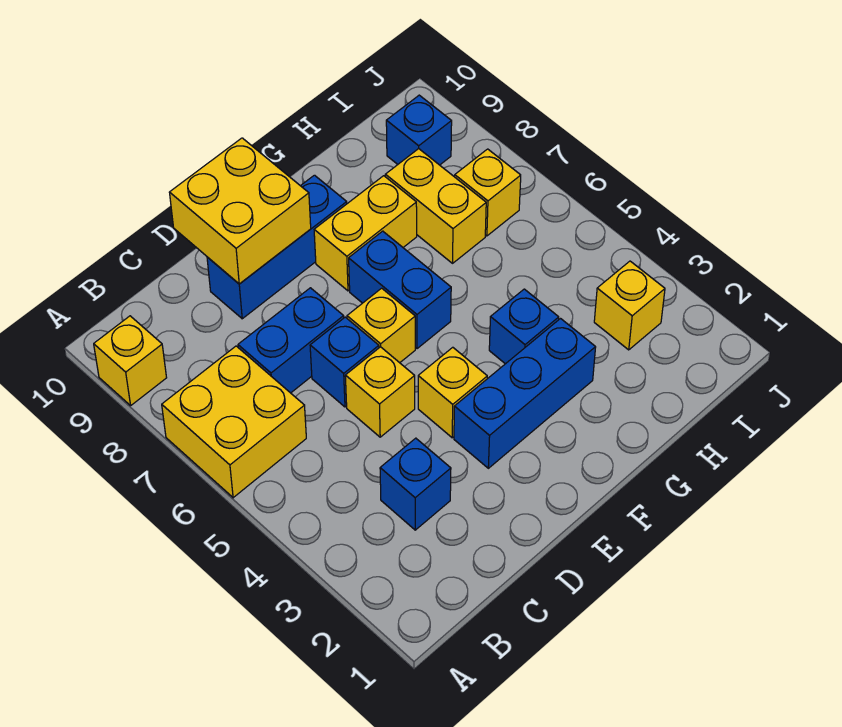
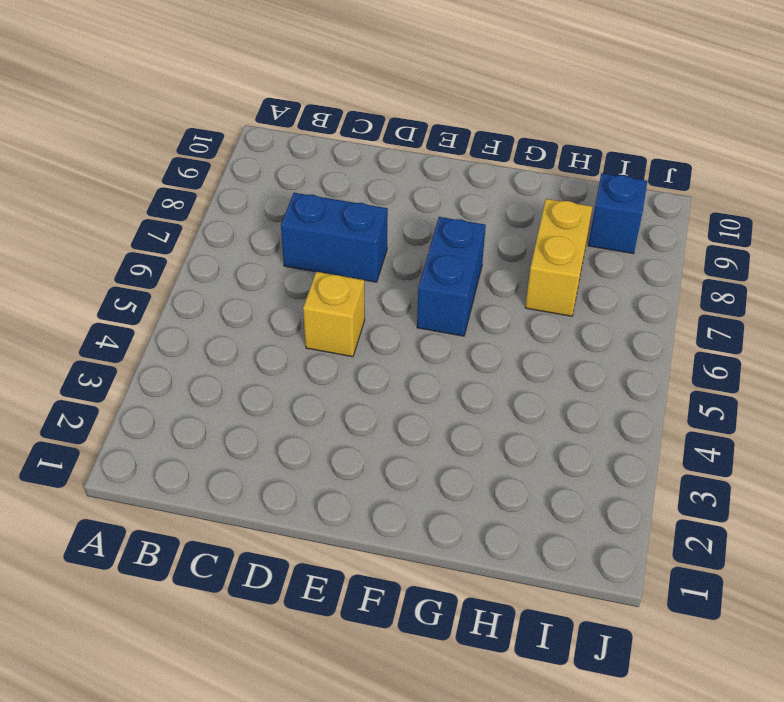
none -> yellow brick A6:B7 level 1
none -> yellow brick A9 level 1
none -> blue brick C3 level 1

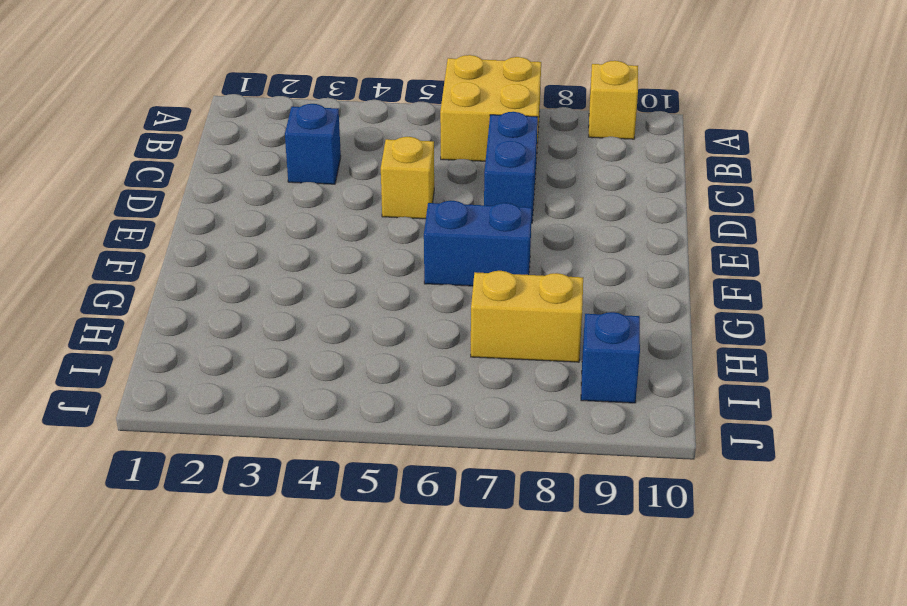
none -> blue brick D6 level 1
none -> blue brick D9:F9 level 1
none -> blue brick E3:G3 level 1

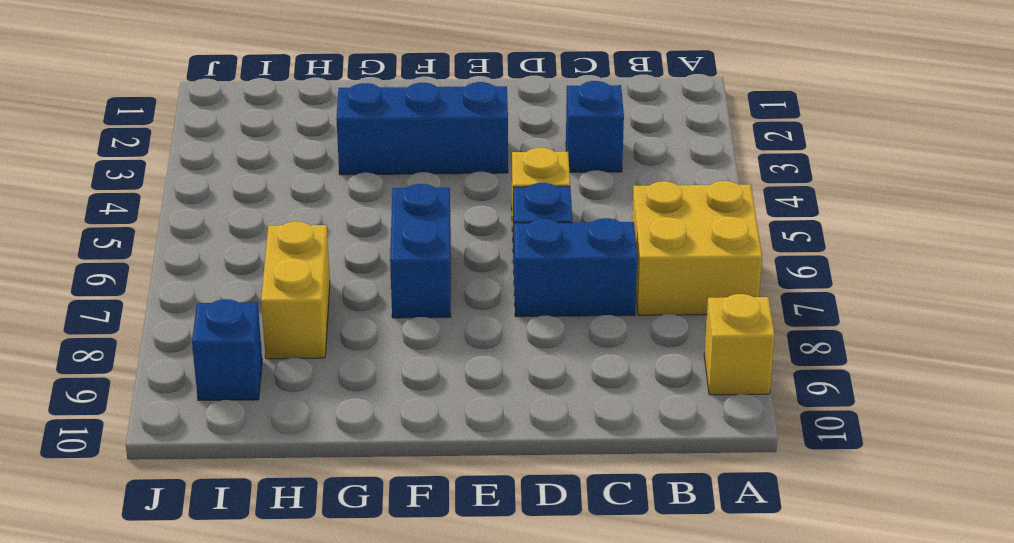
none -> blue brick D9:F9 level 1
none -> yellow brick E4 level 1
none -> yellow brick E6 level 1

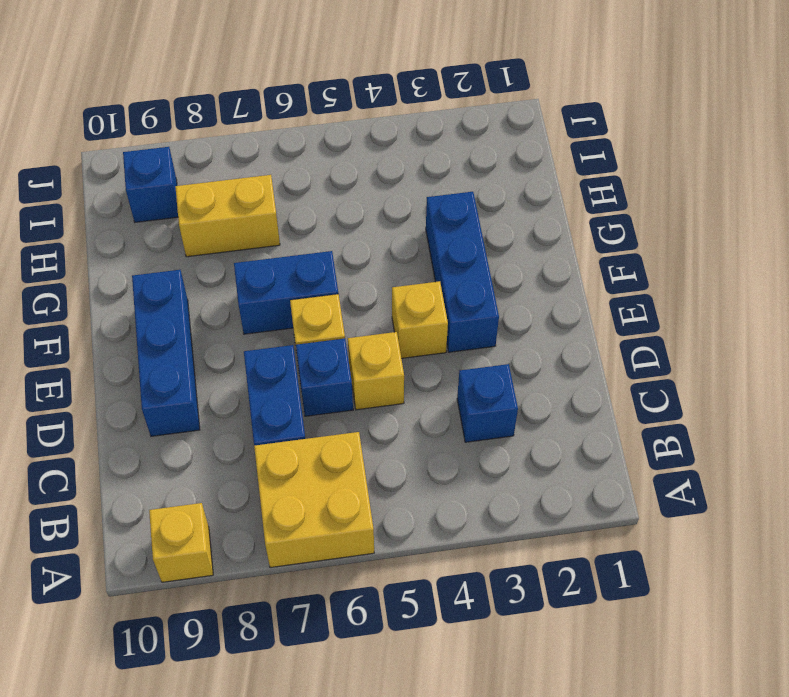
none -> yellow brick F8:G8 level 1
none -> blue brick G4 level 1
none -> yellow brick I3 level 1

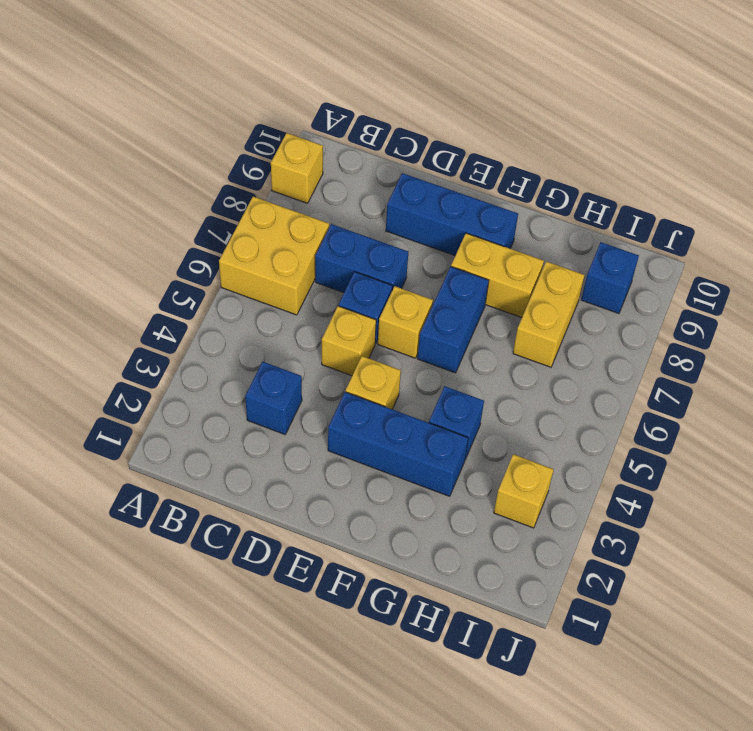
none -> yellow brick I7 level 1
none -> yellow brick D9:E10 level 2

